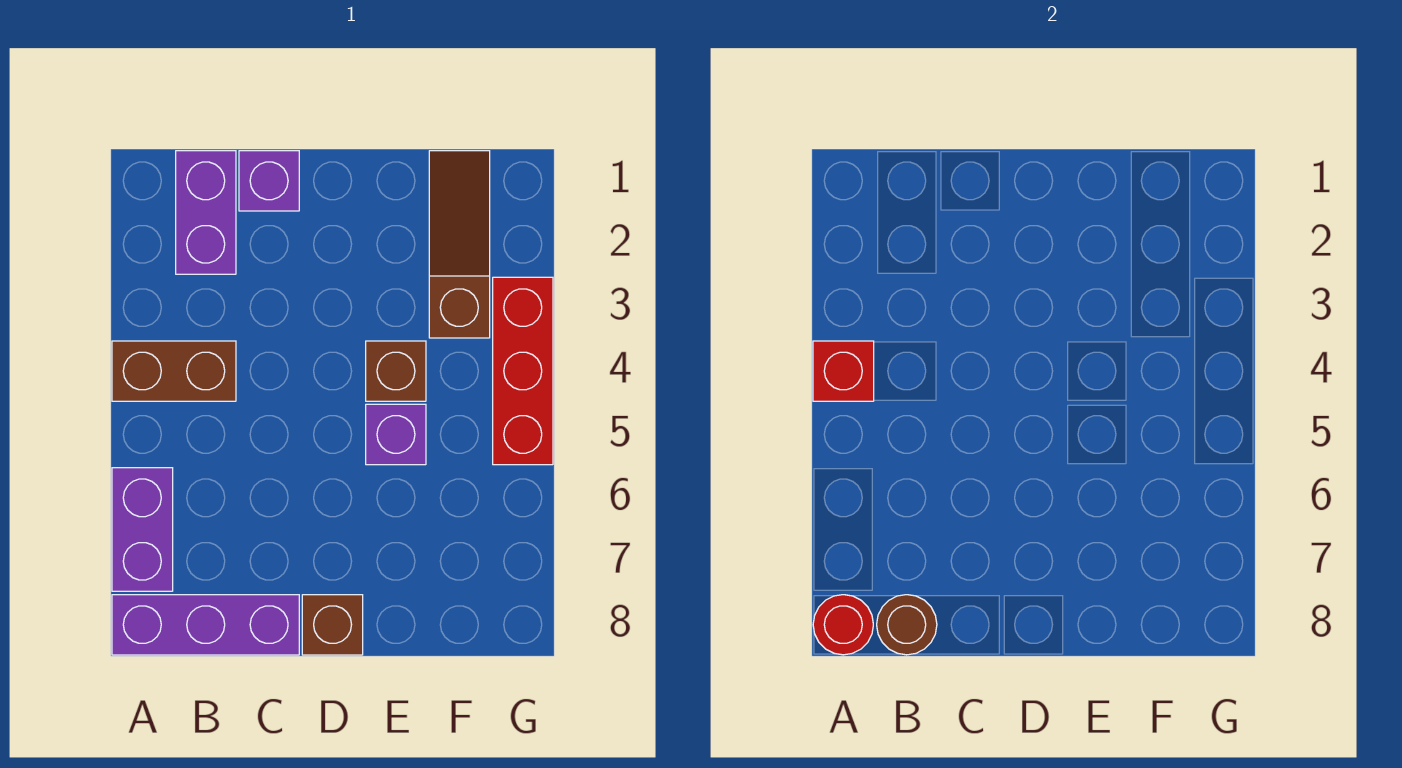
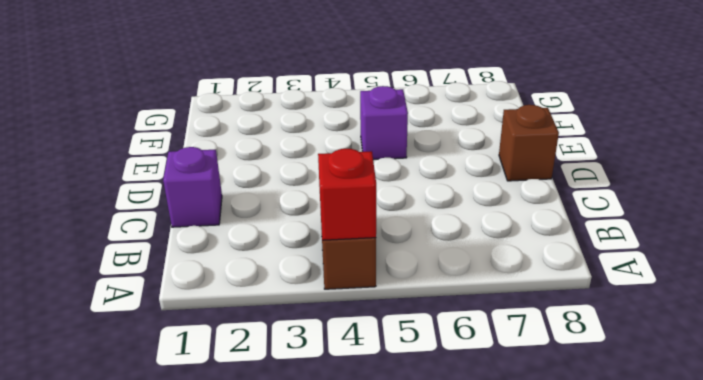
none -> purple brick A6:A7 level 1
none -> purple brick A8:C8 level 1
none -> purple brick B1:B2 level 1

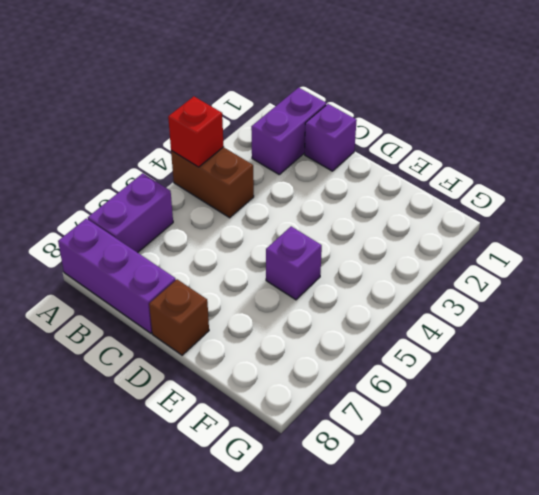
none -> brown brick E4 level 1
none -> brown slope F1:F3 level 1 top 3
none -> red brick G3:G5 level 1

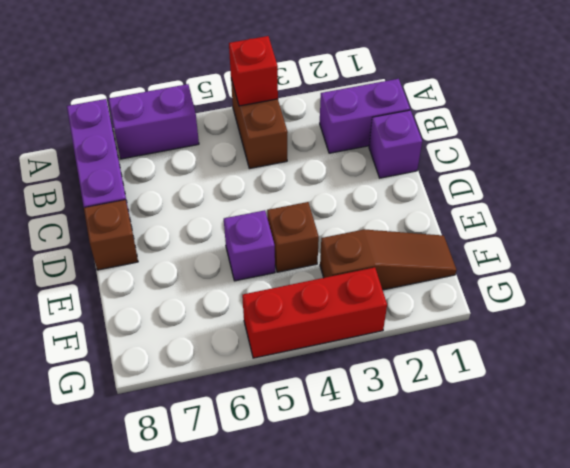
none -> red round brick A8 level 2
none -> brown round brick B8 level 2

